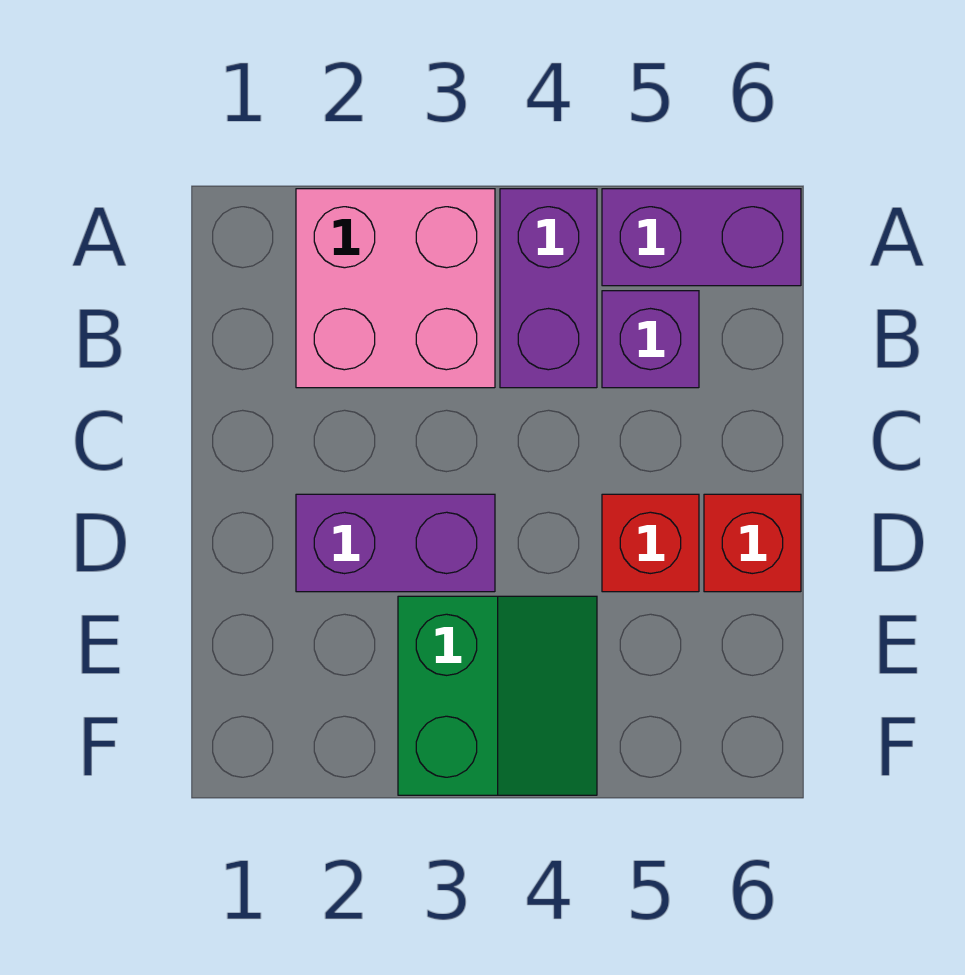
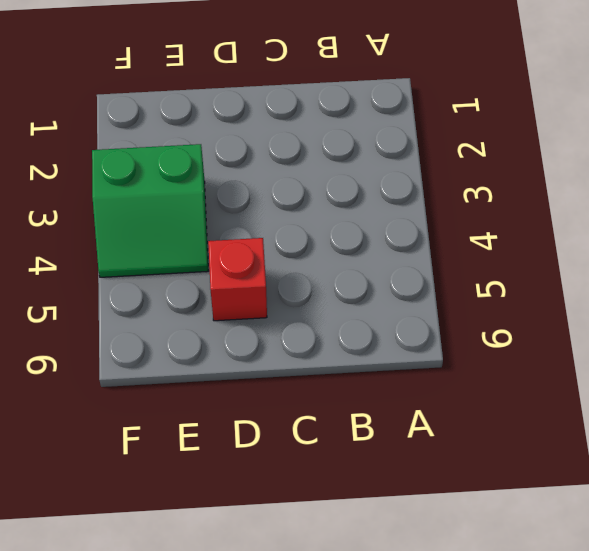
none -> pink brick A2:B3 level 1
none -> purple brick A4:B4 level 1

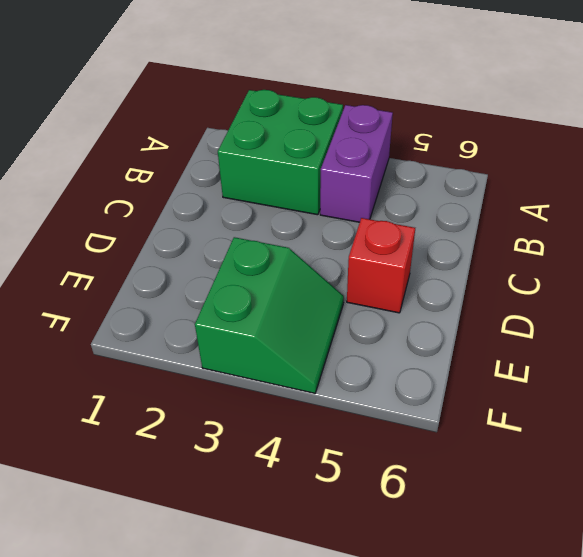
green brick A2:B3 level 1 -> pink brick A2:B3 level 1
none -> purple brick A5:A6 level 1
none -> purple brick B5 level 1

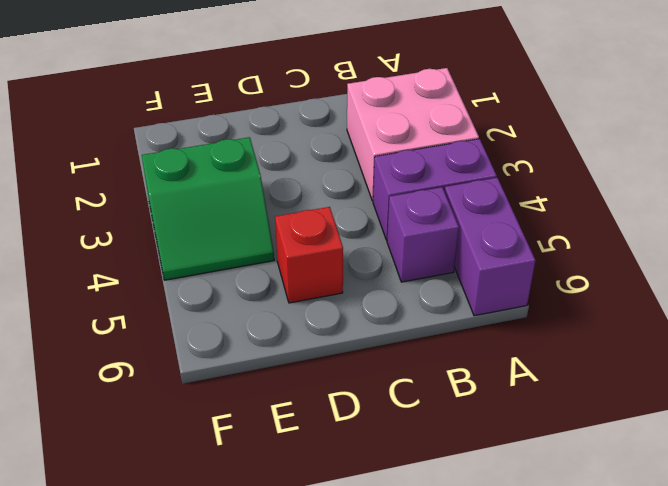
none -> purple brick D2:D3 level 1
none -> red brick D6 level 1

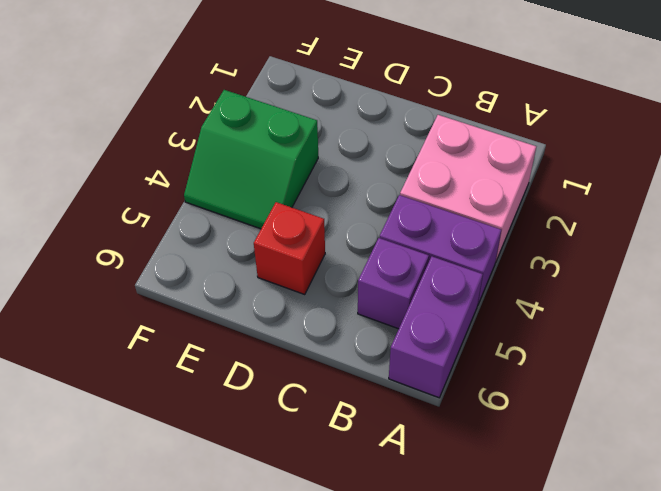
none -> purple brick D2:D3 level 1
none -> red brick D6 level 1

